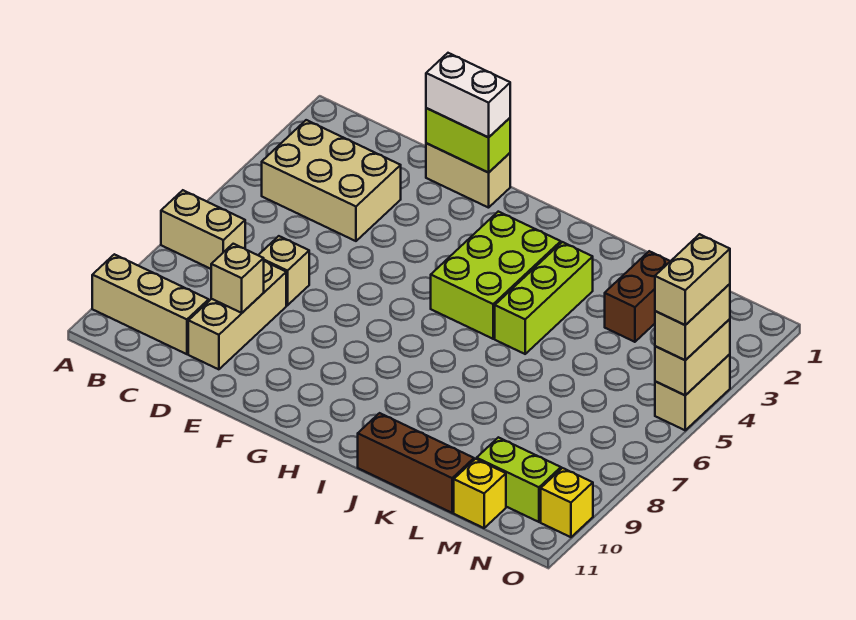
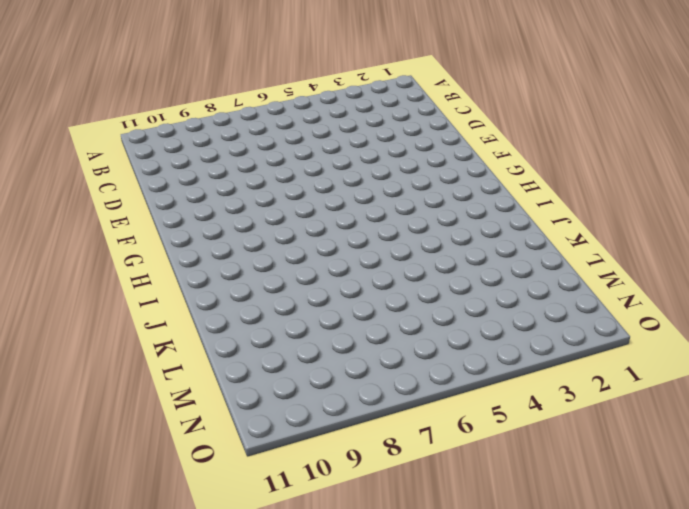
none -> tan brick A7:B7 level 1
none -> tan brick A10:C10 level 1
none -> tan brick B3:D4 level 1

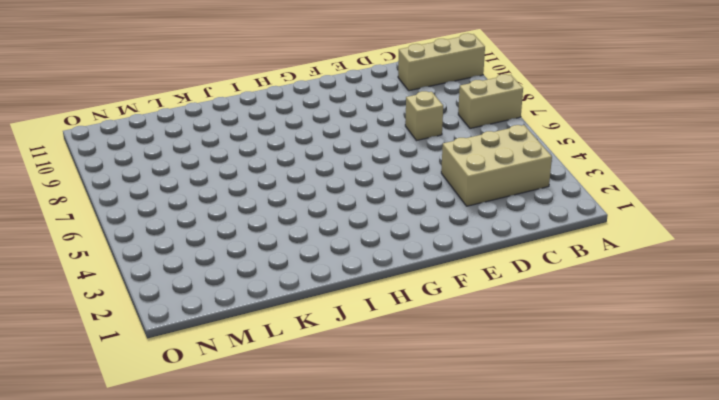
none -> tan brick D8:D10 level 1
none -> tan brick E1:F1 level 1
none -> lime brick H3:I5 level 1

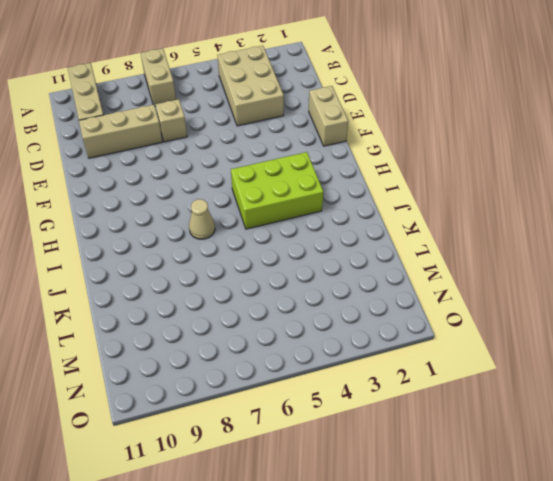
tan cone I7 level 1 -> none
none -> lime brick J3:J5 level 1
none -> brown brick J11:L11 level 1
none -> brown brick L2:L3 level 1

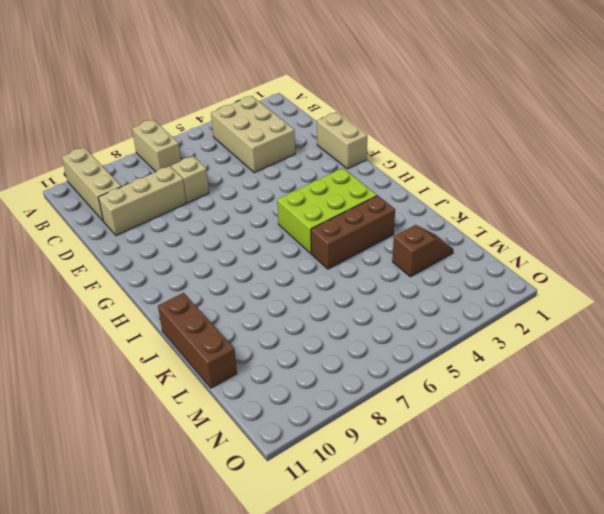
brown brick J3:J5 level 1 -> lime brick J3:J5 level 1
brown slope L2:L3 level 1 top 3 -> brown brick L2:L3 level 1
none -> lime brick M10:N10 level 1
none -> yellow brick M11 level 1
none -> tan brick O4:O5 level 1

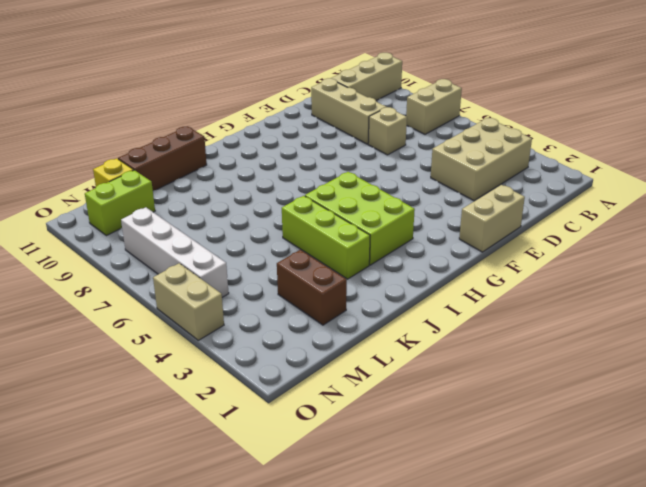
white brick N5:N8 level 1 -> none
none -> yellow brick O10 level 1
none -> tan brick D9 level 2
none -> lime brick E1:F1 level 2

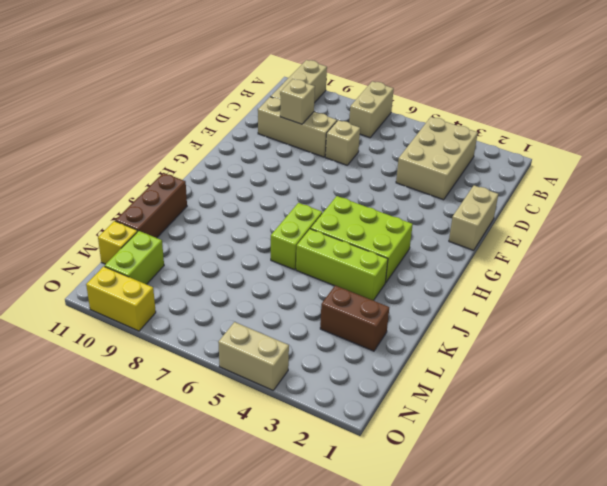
lime brick I6:J6 level 1 -> lime brick E1:F1 level 2
yellow brick O9:O10 level 1 -> yellow brick O10 level 1
none -> tan brick O4:O5 level 2
none -> white brick E1:F1 level 3
none -> tan brick O4:O5 level 3

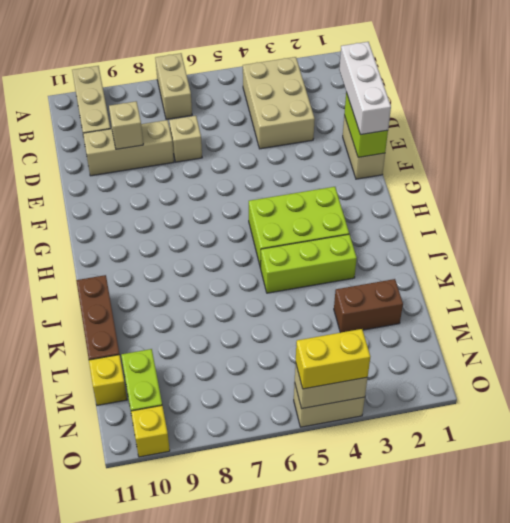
white brick D1:F1 level 3 -> white brick E1:F1 level 3
yellow brick O4:O5 level 3 -> tan brick O4:O5 level 3
none -> tan brick O4:O5 level 4

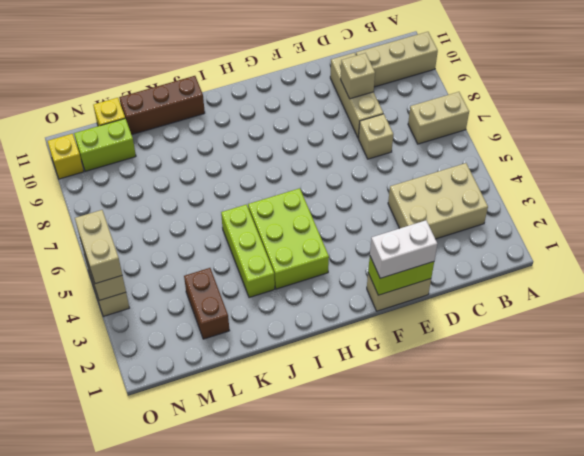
none -> tan brick O4:O5 level 4

